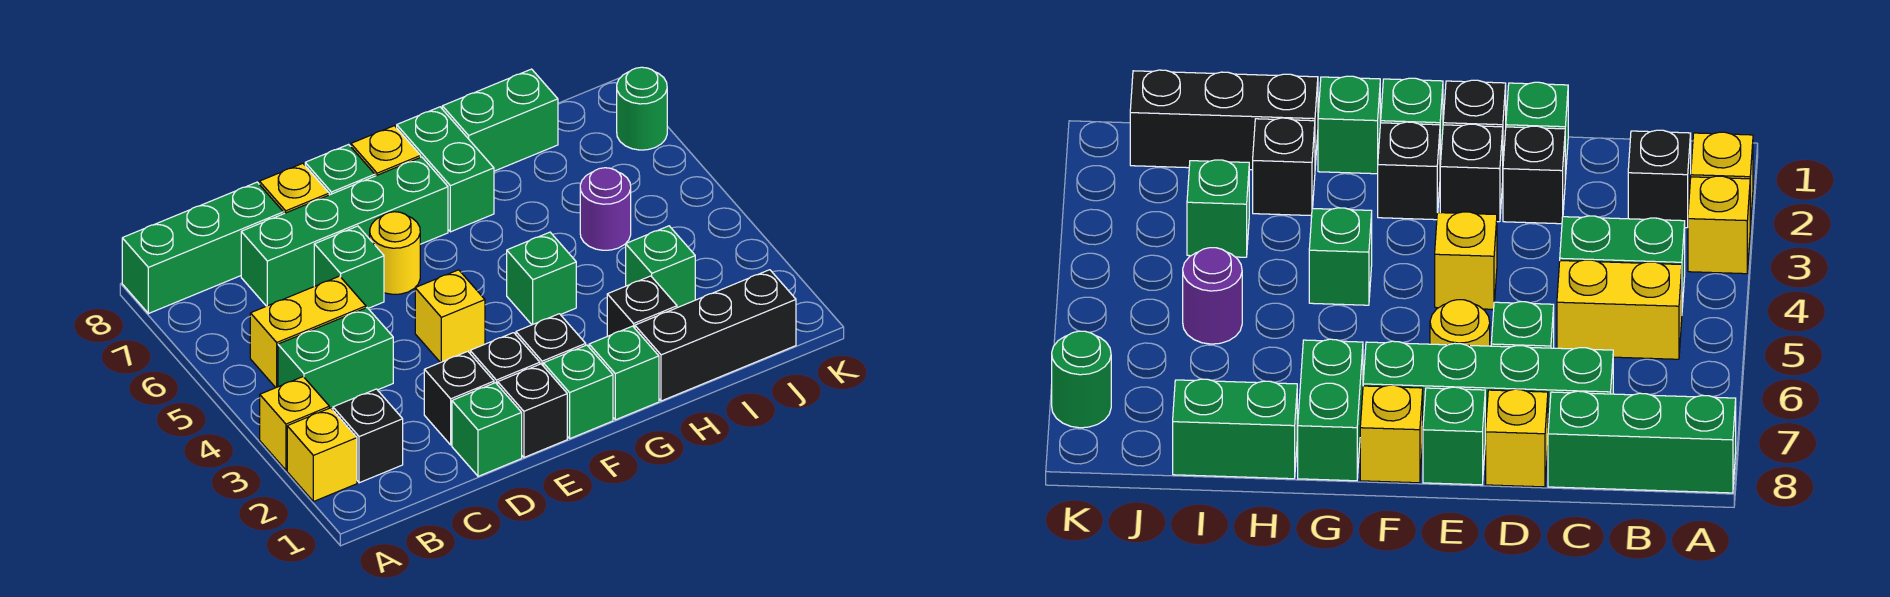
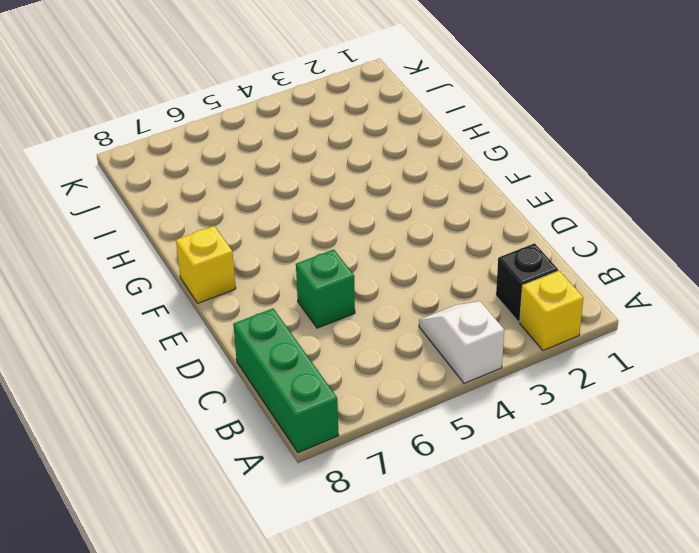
white slope A4:B4 level 1 top A -> green brick B4:C4 level 1
none -> yellow brick A3 level 1
none -> yellow brick B5:C5 level 1
none -> green brick C7:F7 level 1

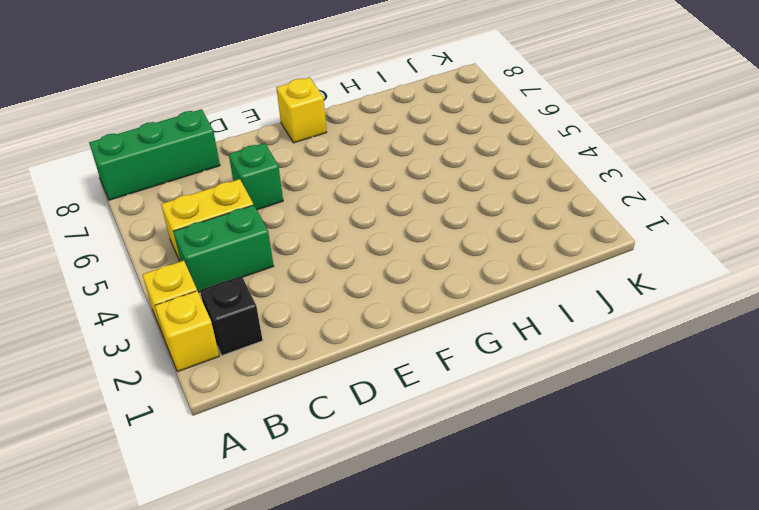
none -> green brick C7:F7 level 1
none -> green brick D1 level 1
none -> black brick D2 level 1

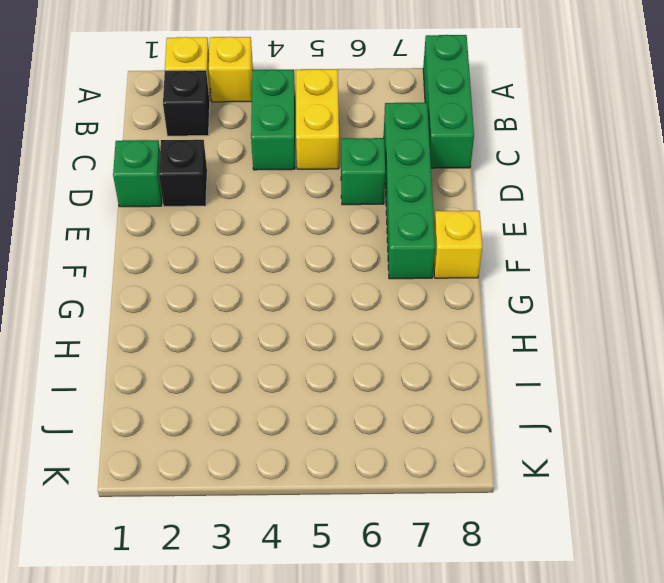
none -> yellow brick D8 level 1
none -> black brick E1 level 1
none -> black brick E2 level 1

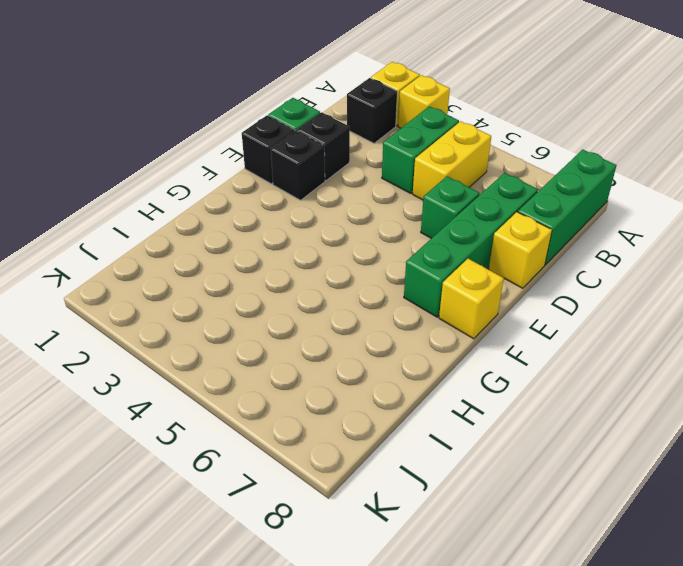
none -> yellow brick E4 level 1
none -> yellow round brick E6 level 1
none -> green brick E8 level 1

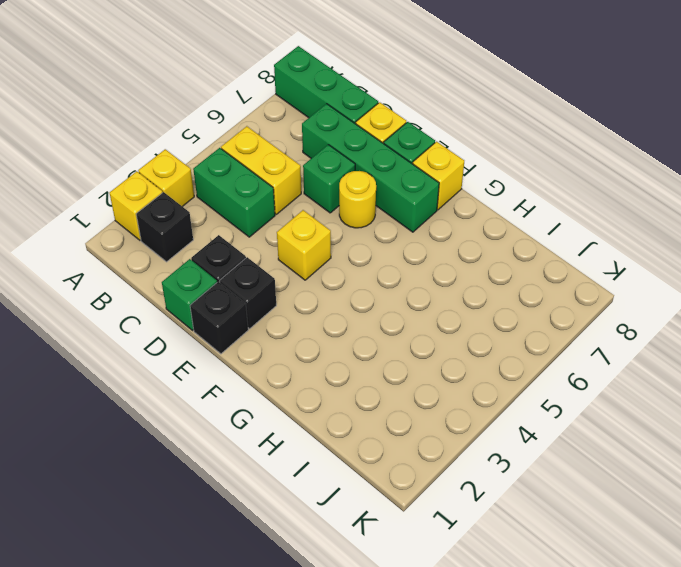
none -> green brick F1 level 1
none -> black brick F2 level 1
none -> green brick G1 level 1

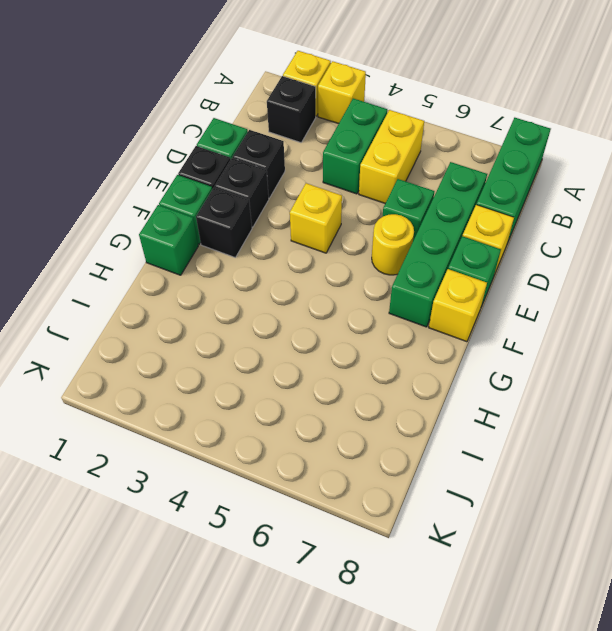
none -> green brick G4 level 1
none -> green brick G7:G8 level 1
none -> black brick H1:J1 level 1

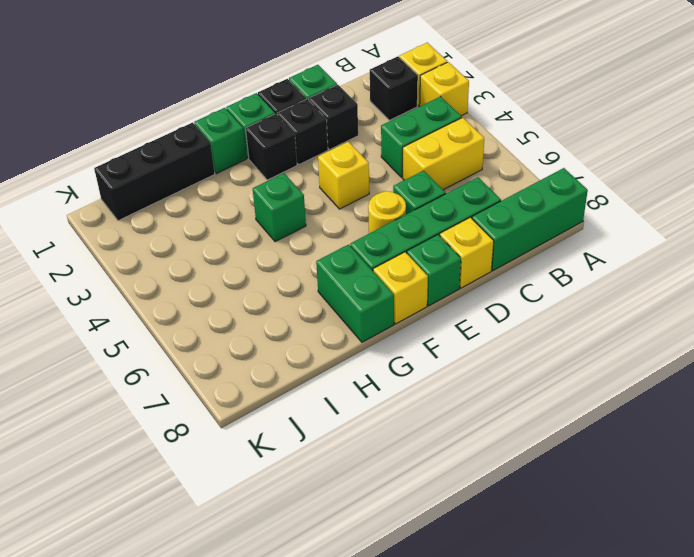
none -> black brick H2 level 1
none -> green brick H8:I8 level 1
none -> green brick I3 level 1

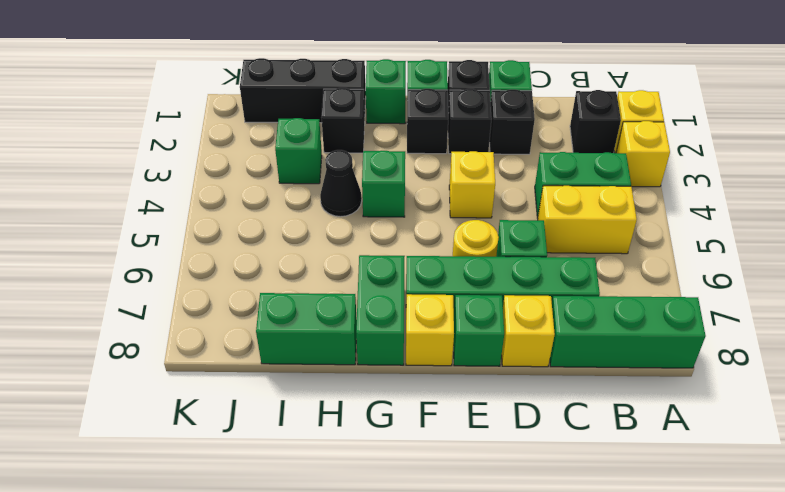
black cone H4 level 1 -> none
none -> purple round brick I5 level 1
none -> green round brick K7 level 1

